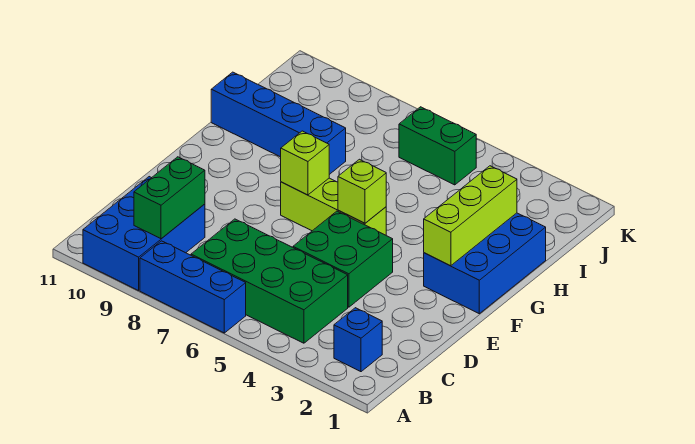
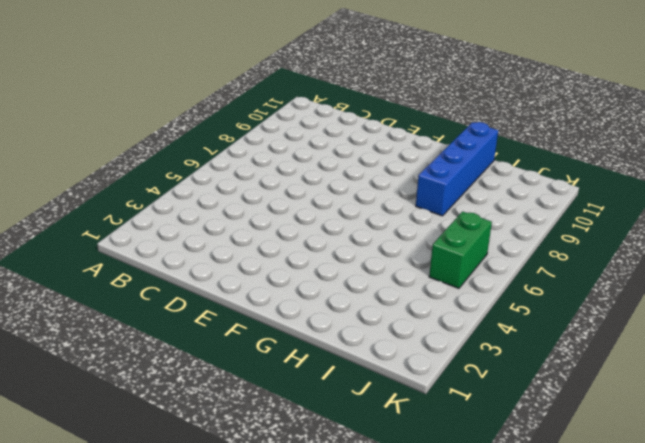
none -> blue brick A6:A8 level 1
none -> blue brick A9:C10 level 1
none -> blue brick B2 level 1

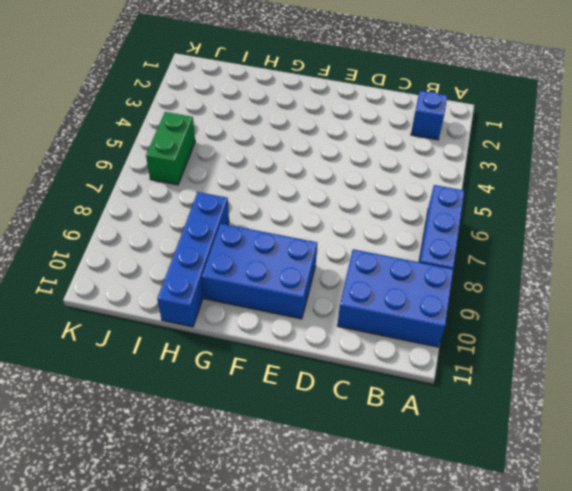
blue brick E9:G10 level 1 -> blue brick F1:H2 level 1
none -> green brick B4:C7 level 1
none -> green brick D4:E5 level 1
none -> lime brick F5:F7 level 1

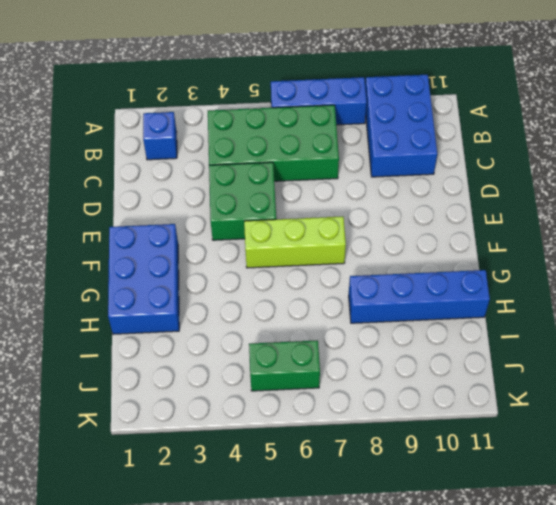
none -> green brick B9:C9 level 2
none -> lime brick F2:H2 level 2
none -> lime brick F5 level 2

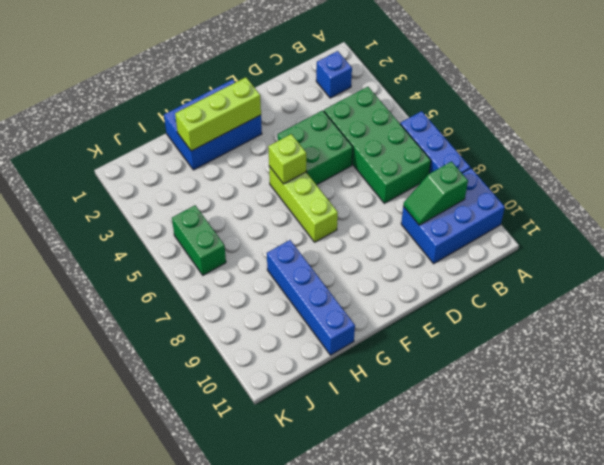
green slope B9:C9 level 2 top B -> green brick B9:C9 level 2
none -> lime brick F7 level 2

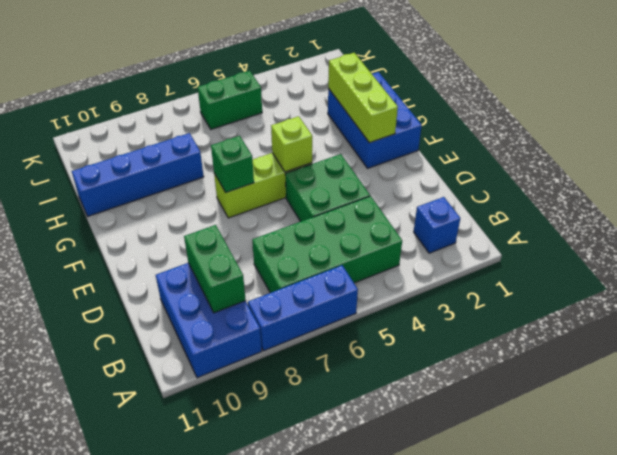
green brick F7 level 2 -> lime brick F7 level 2

